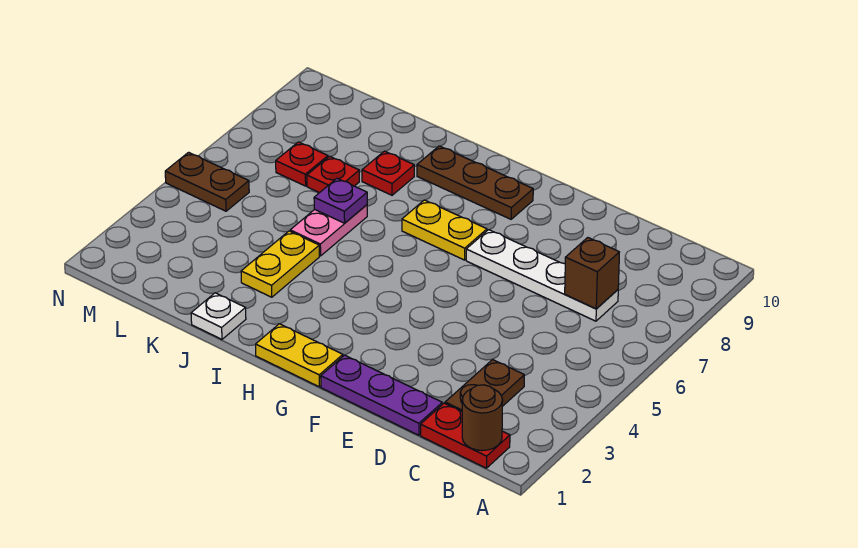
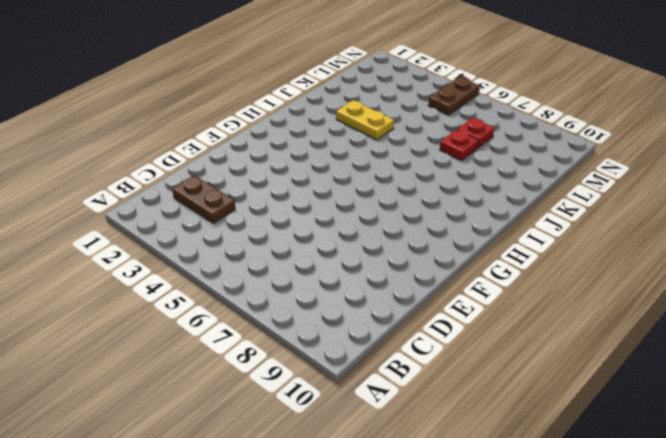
none -> red plate B1:C1 level 1
none -> white plate C7:F7 level 1
none -> purple plate D1:F1 level 1

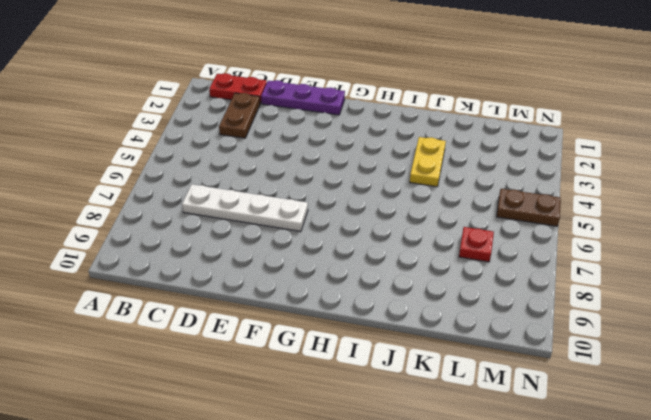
none -> yellow plate G1:H1 level 1
none -> yellow plate G7:H7 level 1
none -> brown plate G9:I9 level 1

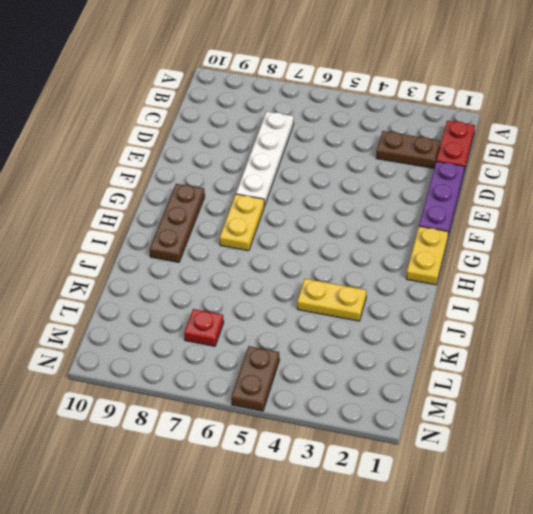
none -> white plate J1 level 1
none -> pink plate J5:J6 level 1
none -> red plate J8 level 1

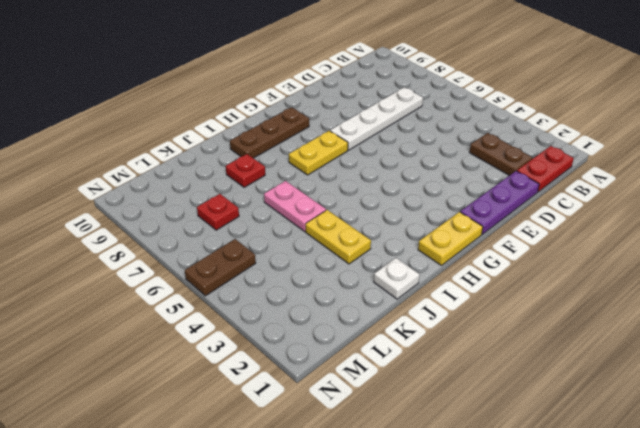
none -> red plate K7 level 1
none -> brown round brick B1 level 2
none -> brown brick C7 level 2

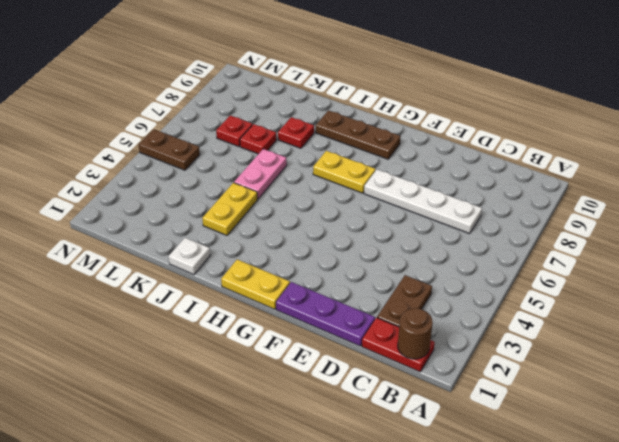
none -> brown brick C7 level 2
none -> purple plate J6 level 2

